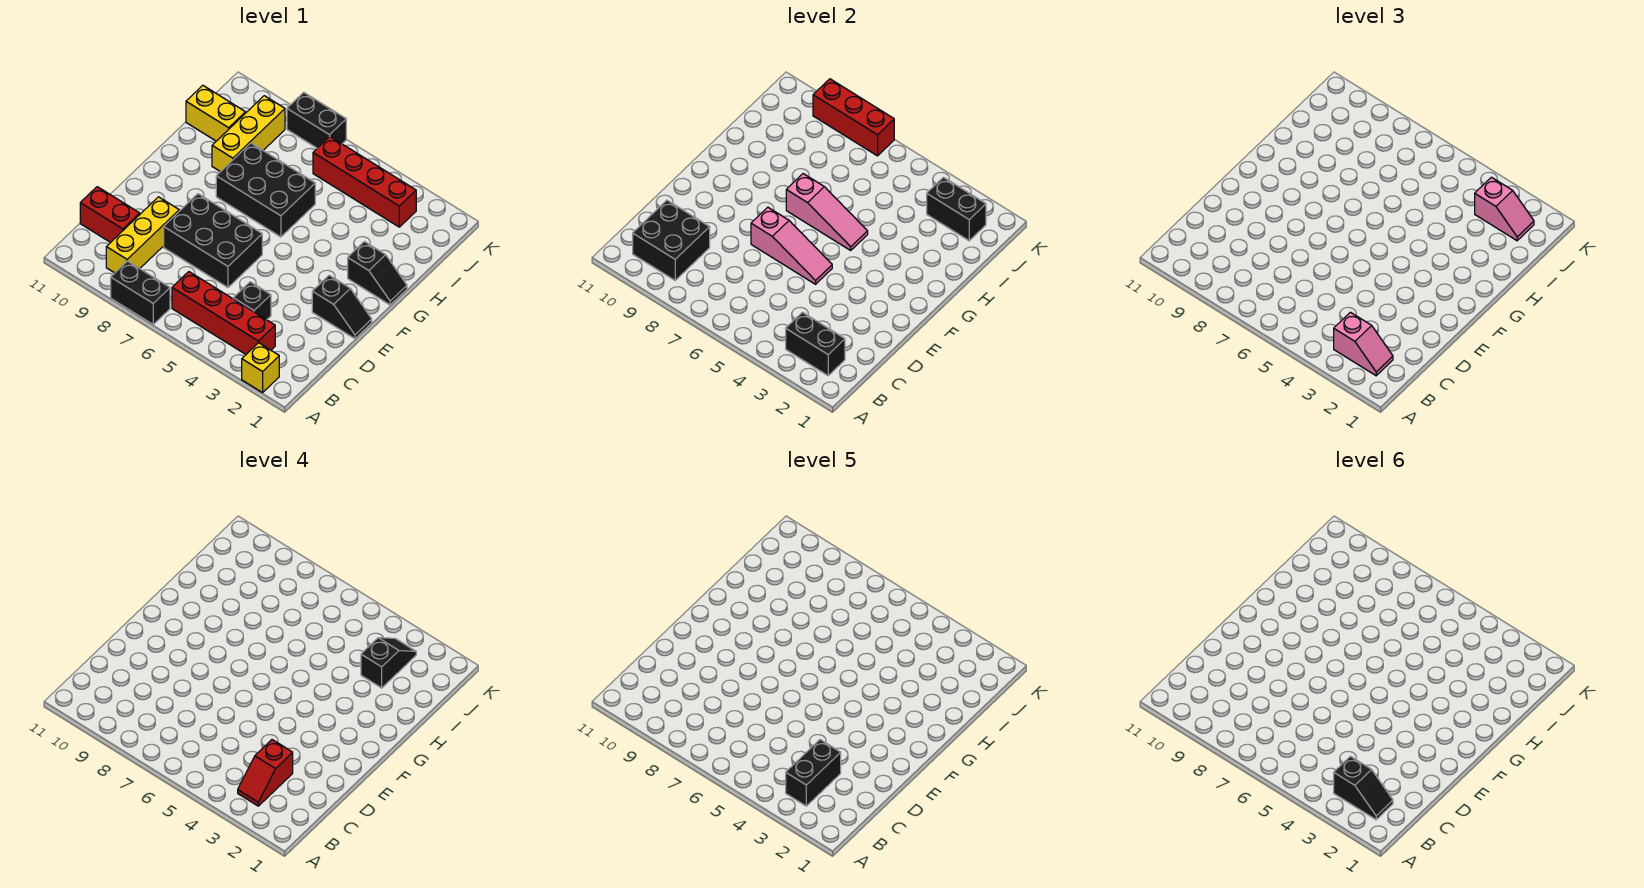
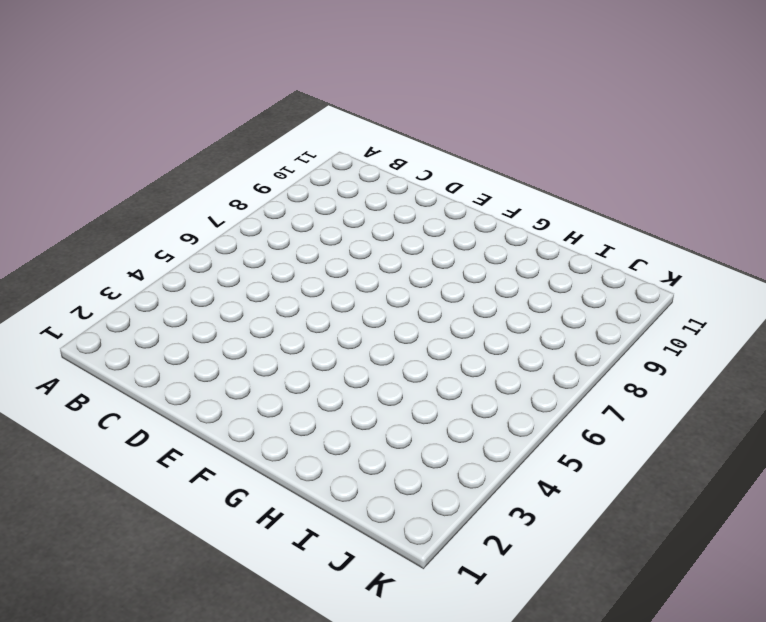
none -> yellow brick A2 level 1
none -> black brick A7:A8 level 1
none -> red brick B3:B6 level 1

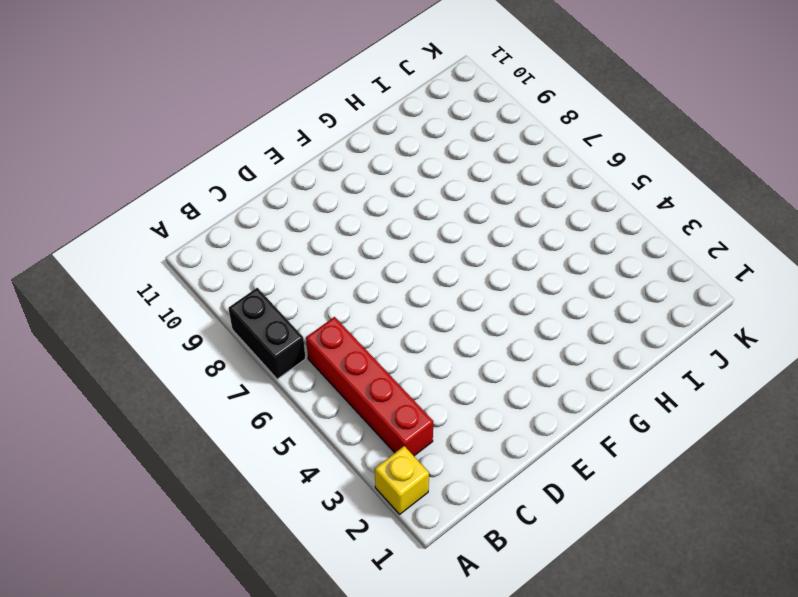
none -> yellow brick B9:D9 level 1
none -> black brick C4 level 1
none -> red brick C10:C11 level 1

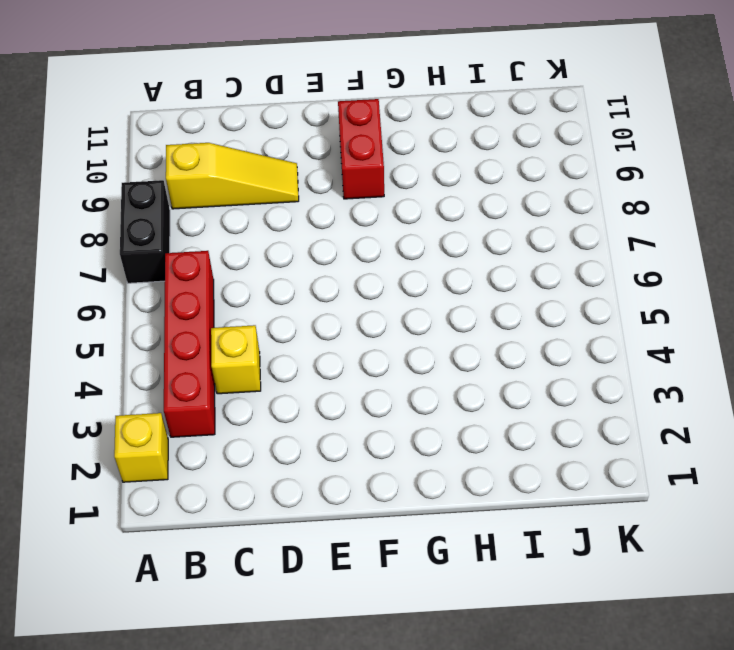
yellow slope B9:D9 level 1 top B -> yellow brick B9:D9 level 1
yellow brick C4 level 1 -> black brick C4 level 1
red brick F9:F10 level 1 -> red brick C10:C11 level 1
none -> black brick D6:E8 level 1
none -> black slope E1:E2 level 1 top 2
none -> black slope G1:G2 level 1 top 2

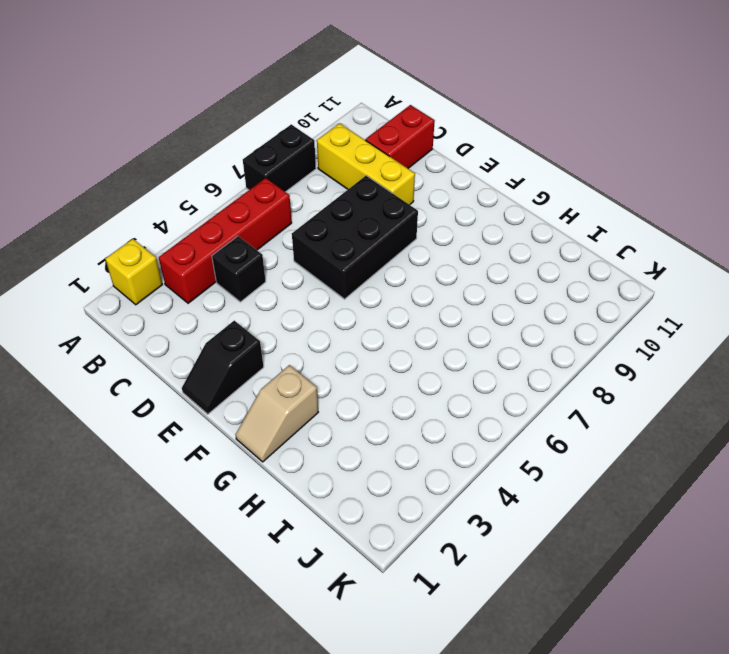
tan slope G1:G2 level 1 top 2 -> black slope G1:G2 level 1 top 2
none -> black brick G6:H8 level 1
none -> yellow brick H9:J9 level 1
none -> yellow brick I10:I11 level 1

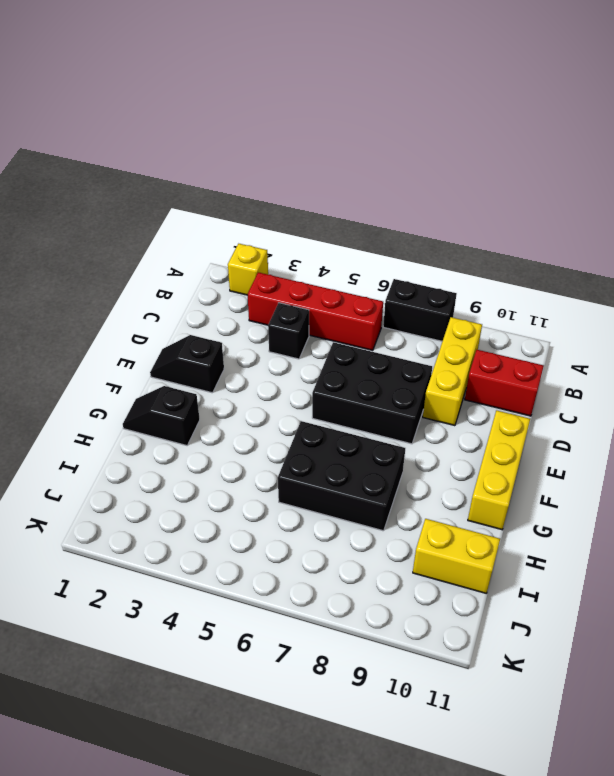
yellow brick E11:G11 level 1 -> yellow brick H9:J9 level 1
none -> red brick J3:J6 level 1
none -> black brick K7:K8 level 1
none -> black brick B2:B3 level 2

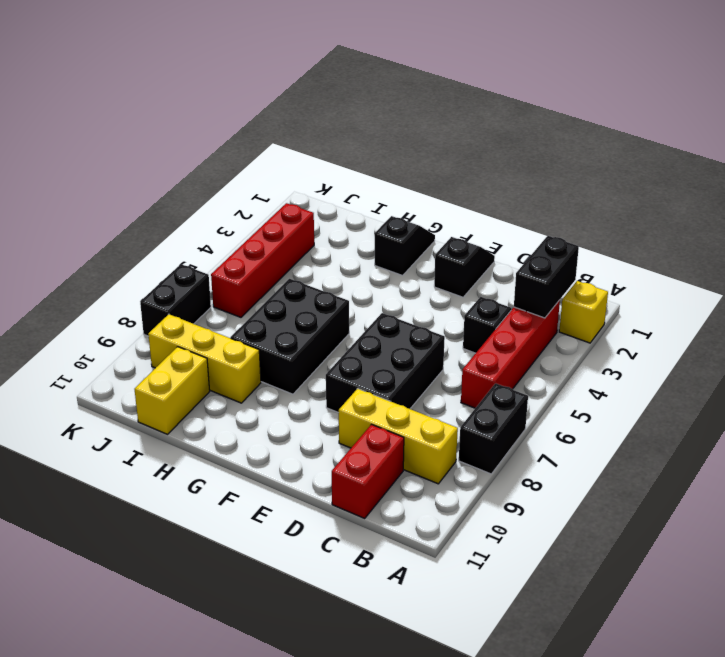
none -> black brick B9:C10 level 2
none -> pink slope E5:E7 level 2 top 7
none -> pink slope G5:G7 level 2 top 7

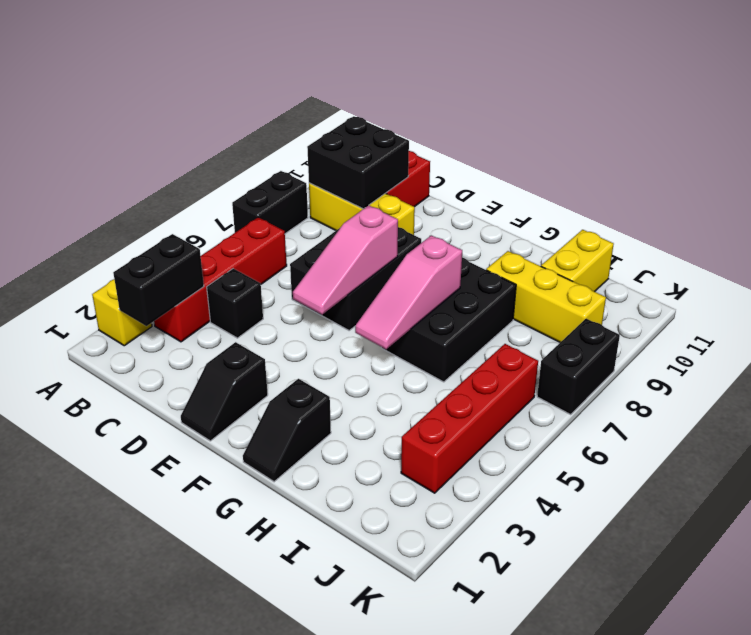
none -> black brick J2:J3 level 2
none -> red brick K7:K9 level 2
none -> pink slope B2:B3 level 3 top 3

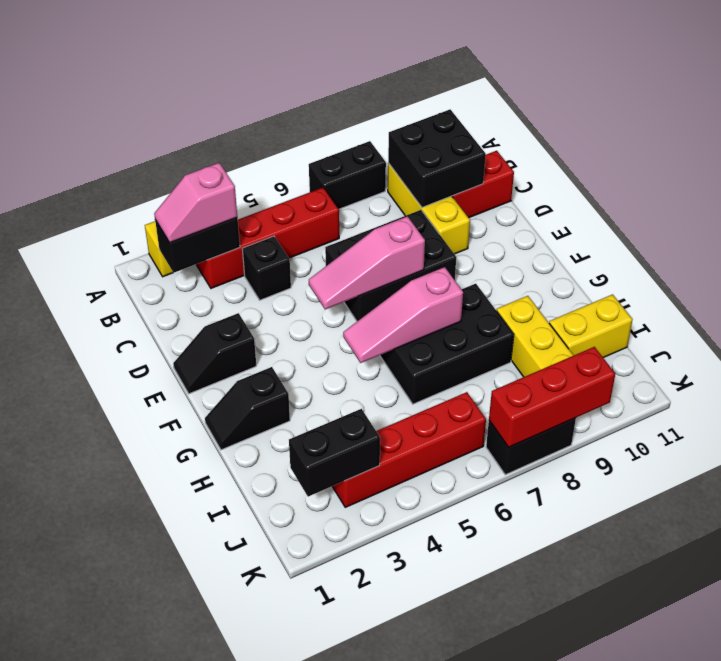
none -> pink slope J2:J3 level 3 top 3
none -> red slope B3:C3 level 4 top C
none -> black slope I3:J3 level 4 top I

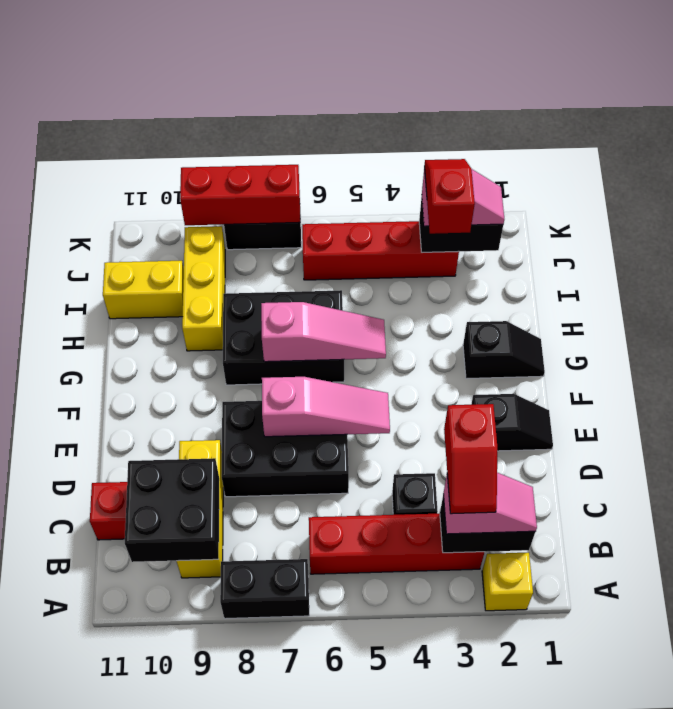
red slope I3:J3 level 4 top I -> black slope I3:J3 level 4 top I
none -> black brick B3:C3 level 5
none -> black slope B2:B3 level 6 top 3

